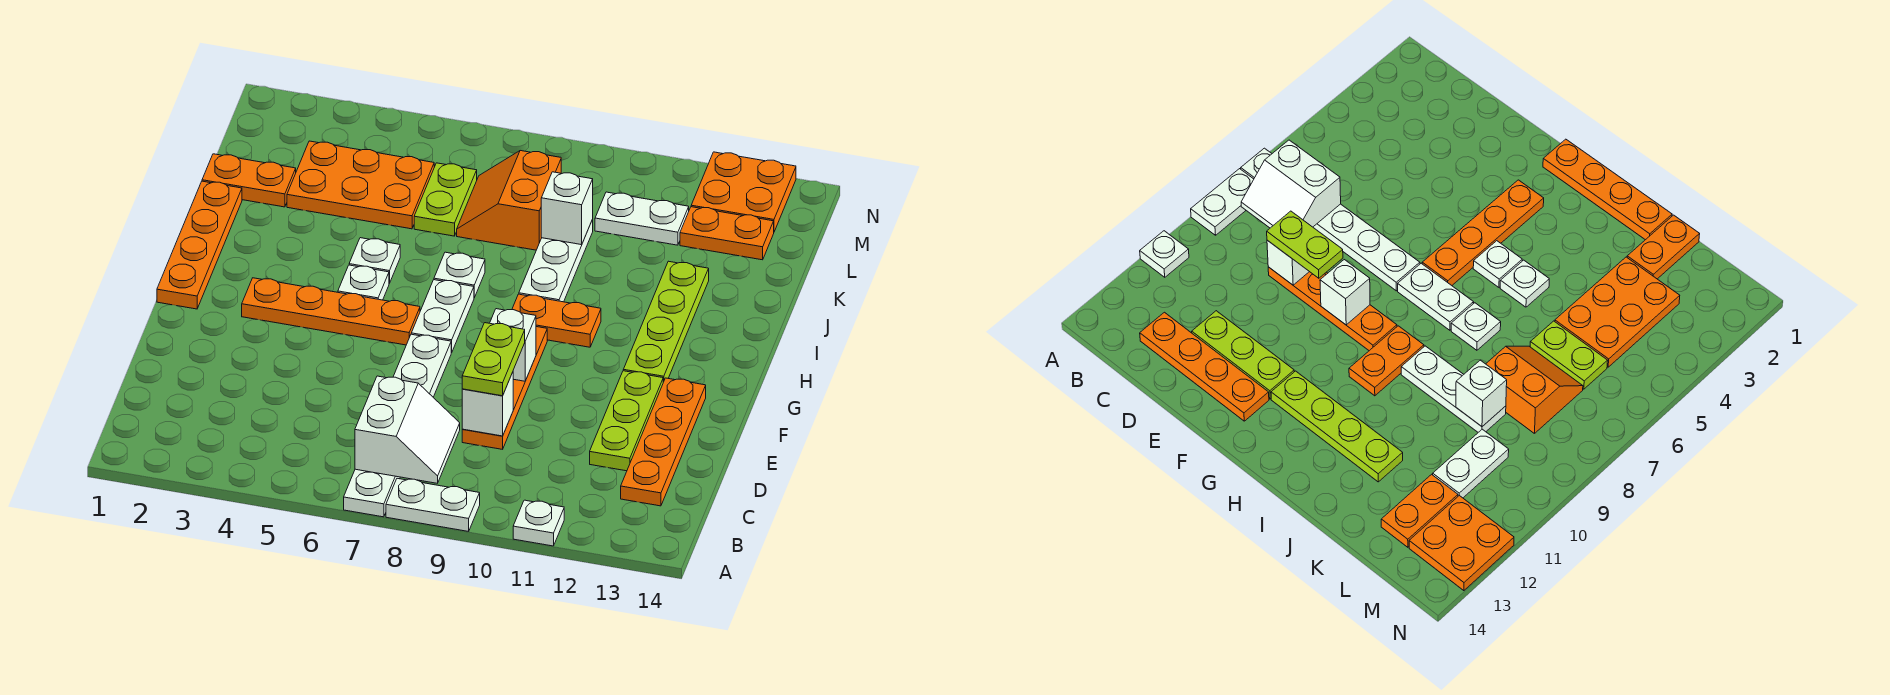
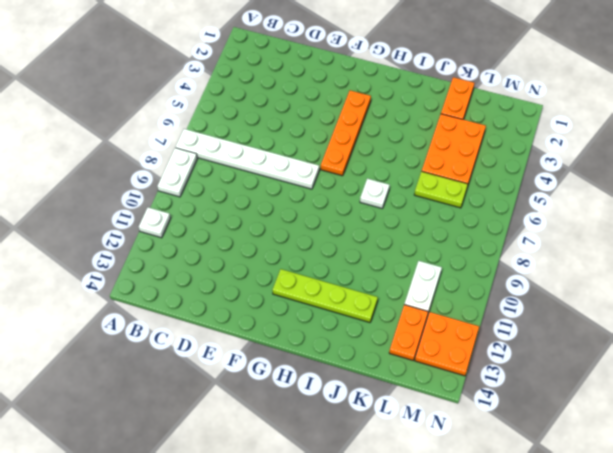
none -> orange plate C13:F13 level 1
none -> orange plate D9:G9 level 1
none -> lime plate D12:F12 level 1

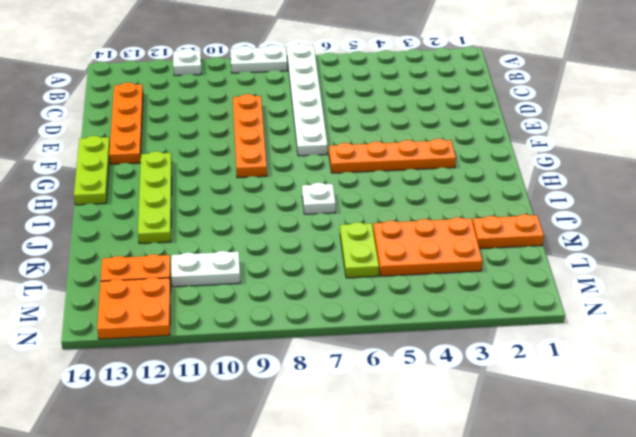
lime plate F14:H14 level 1 -> lime plate D12:F12 level 1
none -> orange plate G1:J1 level 1
none -> white plate G7:H7 level 1
none -> white plate H5 level 1

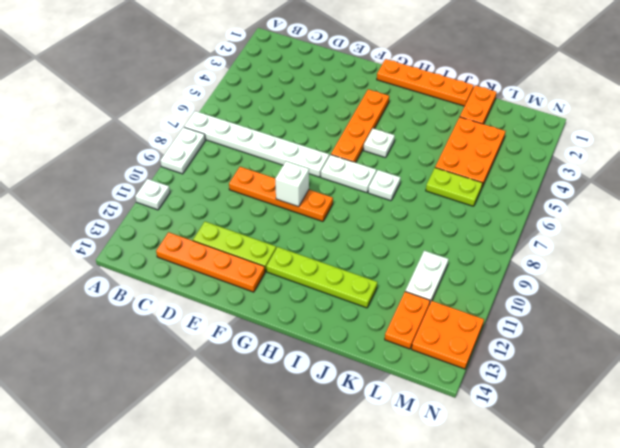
none -> orange plate H9:H10 level 1
none -> white plate I5 level 1
none -> white plate I9:K9 level 1

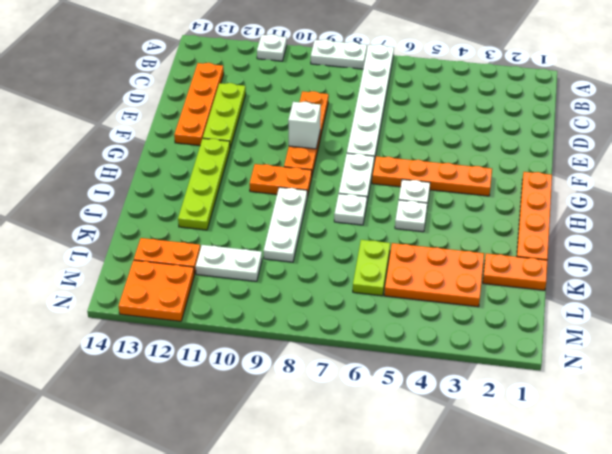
none -> orange slope K7:L8 level 1 top 8
none -> white slope B7:C8 level 2 top 7
none -> white brick D9 level 2

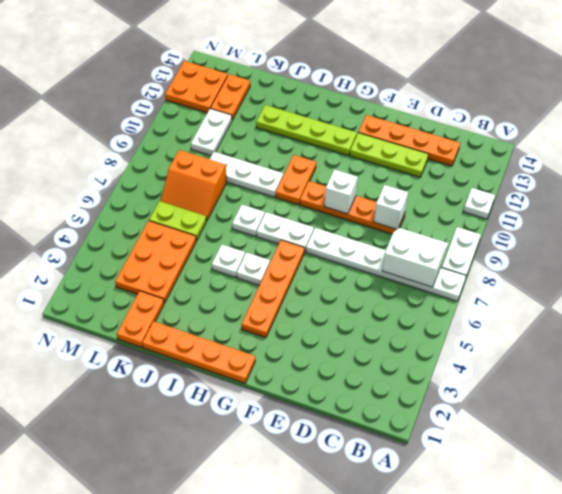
none -> white brick K9 level 2
none -> lime plate D9:E9 level 3

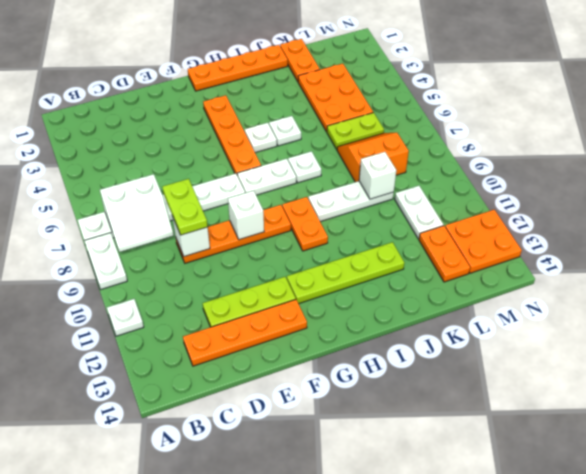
lime plate D8:D9 level 3 -> lime plate D9:E9 level 3

